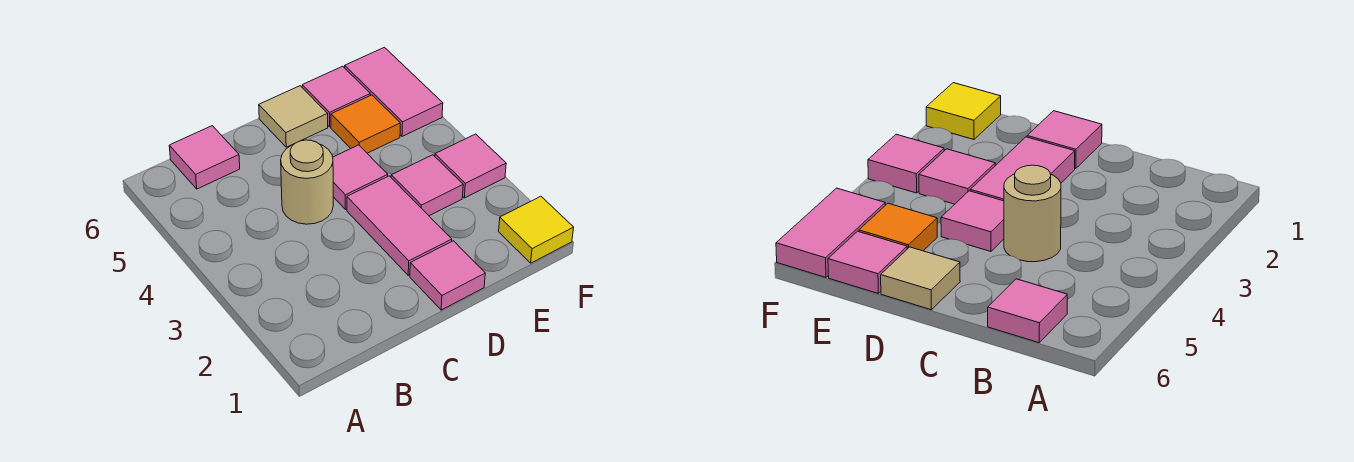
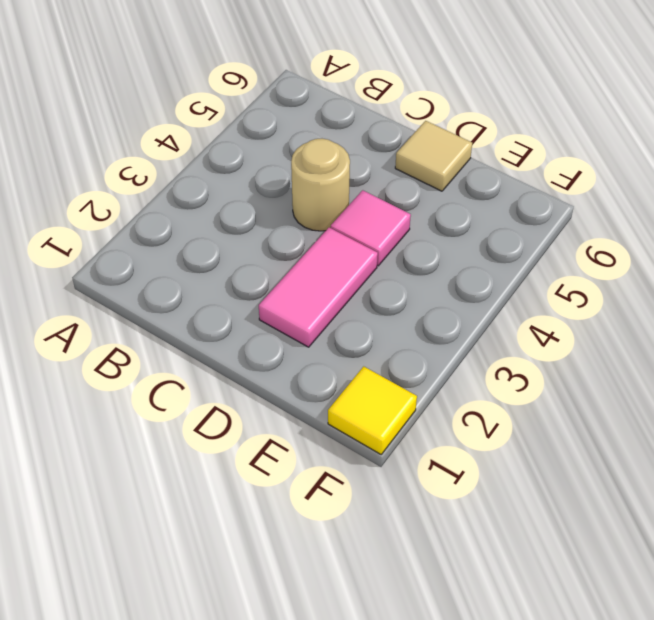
none -> pink tile B6 level 1
none -> pink tile D1 level 1
none -> pink tile E3 level 1

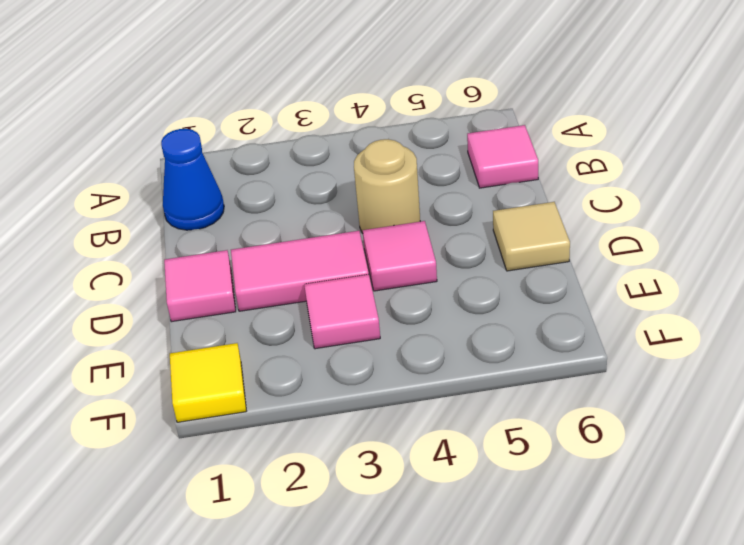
blue cone B1 level 1 -> none
none -> orange tile E5 level 1
none -> pink tile E6 level 1
none -> pink tile F3 level 1

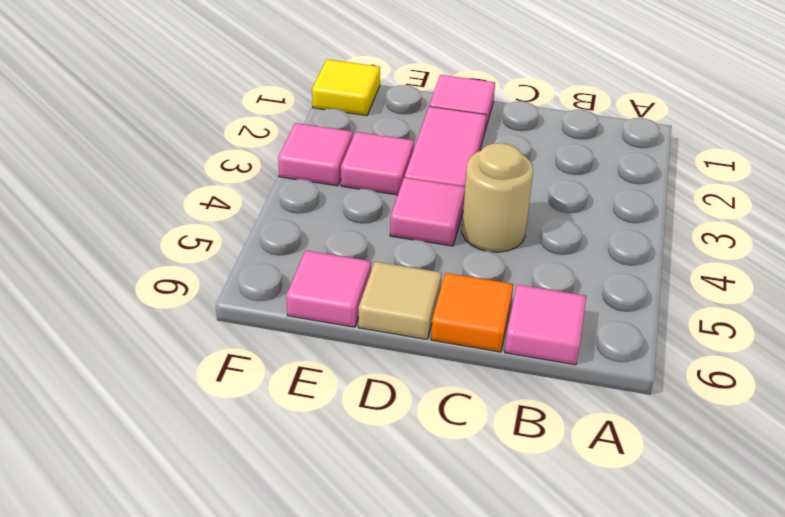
orange tile C6 level 1 -> orange tile E5 level 1
none -> pink tile F5:F6 level 1

